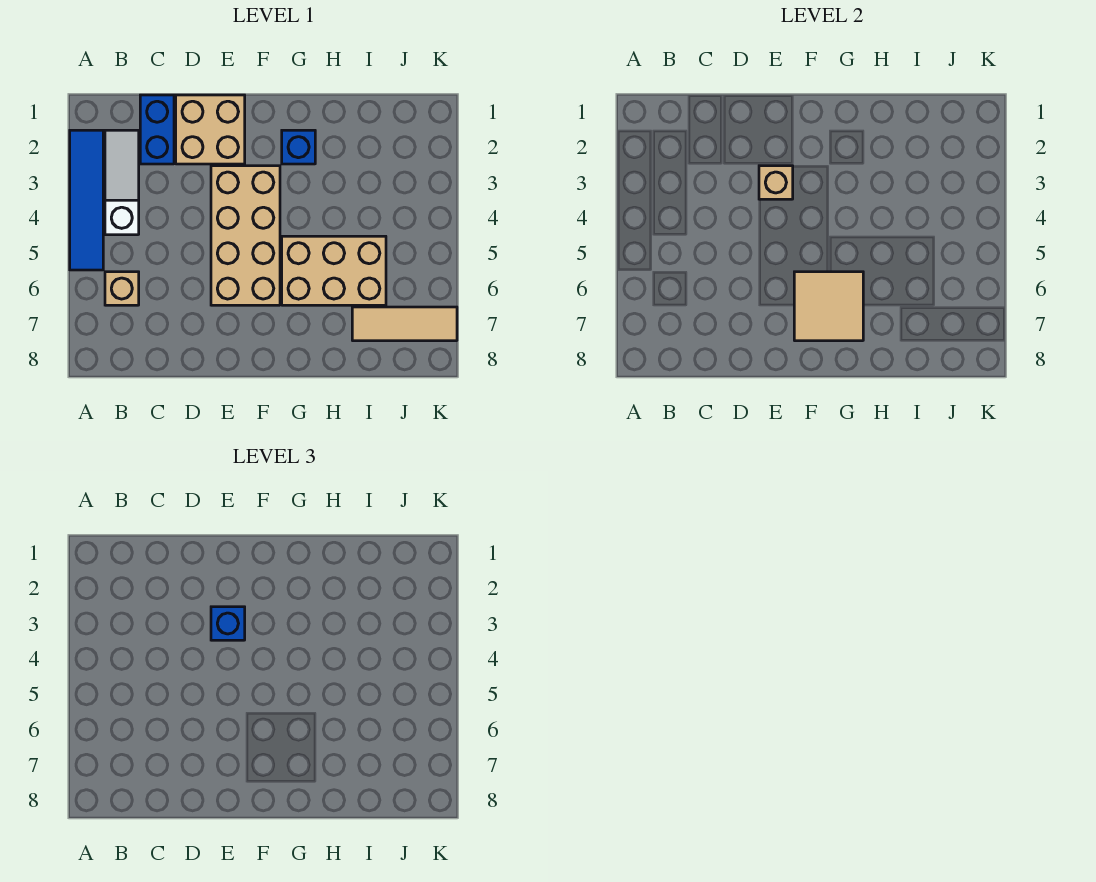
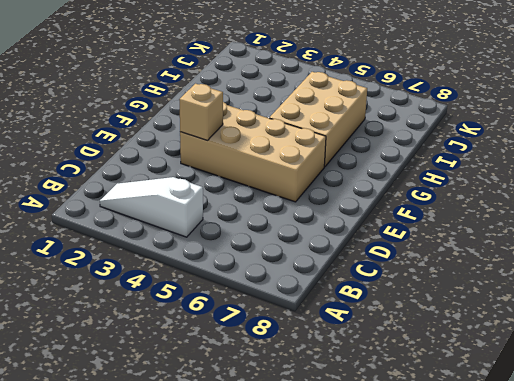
none -> blue tile A2:A5 level 1
none -> tan brick B6 level 1
none -> blue brick C1:C2 level 1

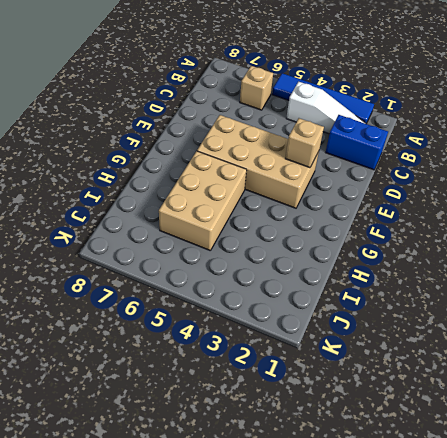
none -> tan brick D1:E2 level 1
none -> blue brick G2 level 1
none -> tan tile I7:K7 level 1

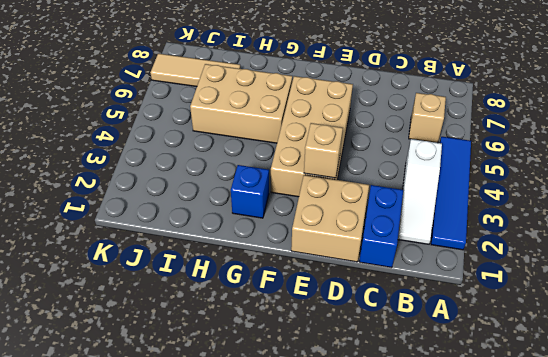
none -> tan tile F6:G7 level 2
none -> blue brick E3 level 3

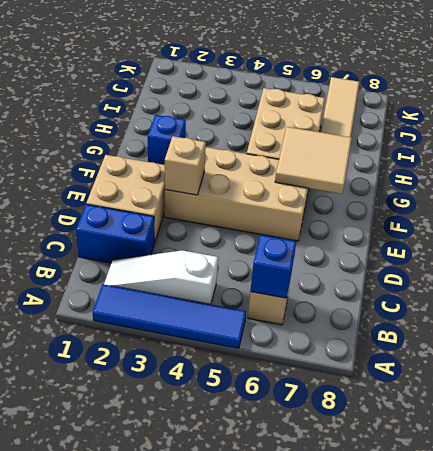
blue brick B6 level 2 -> blue brick E3 level 3

